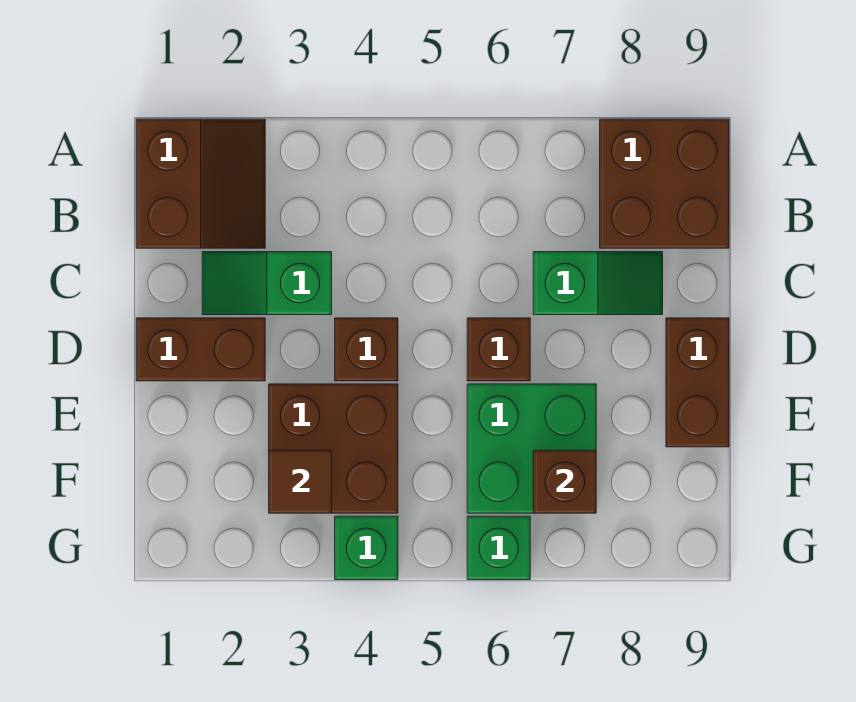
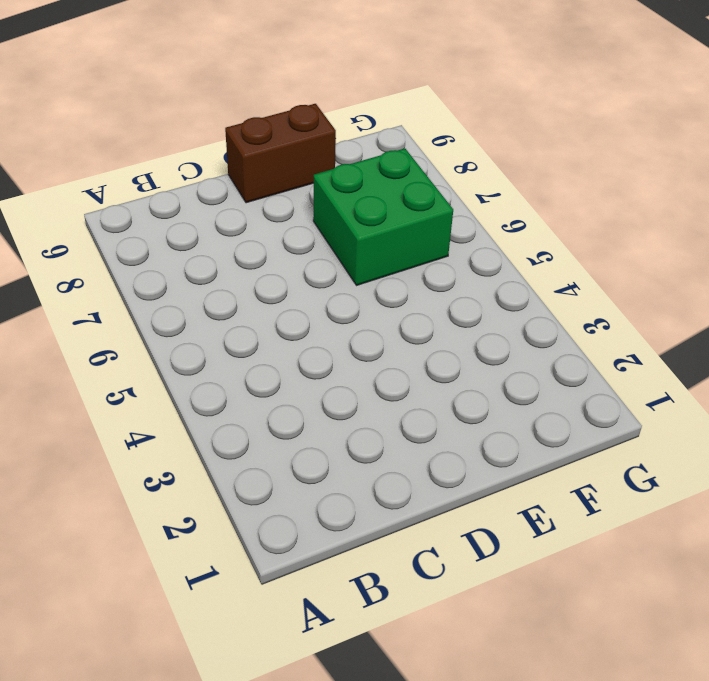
none -> brown slope A1:B2 level 1 top 1
none -> brown brick A8:B9 level 1
none -> green slope C2:C3 level 1 top 3

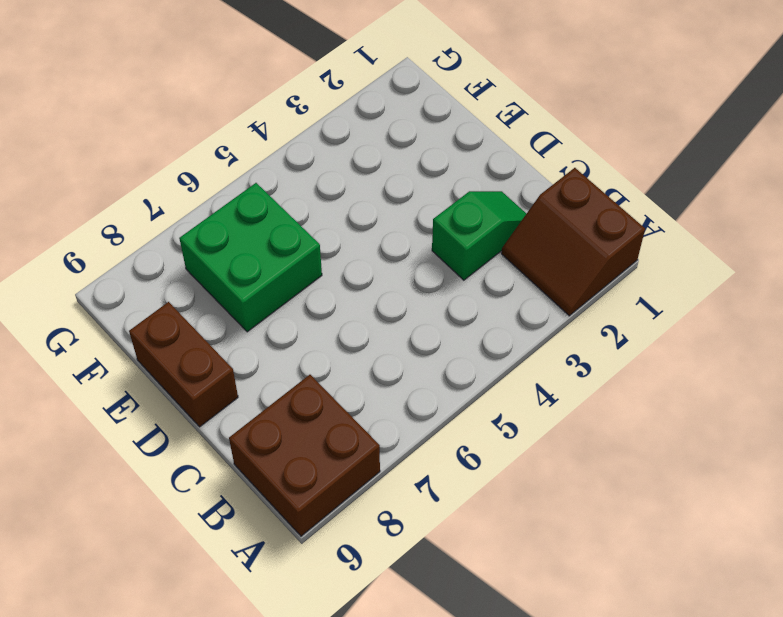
none -> green slope C7:C8 level 1 top 7
none -> brown brick D1:D2 level 1
none -> brown brick D4 level 1

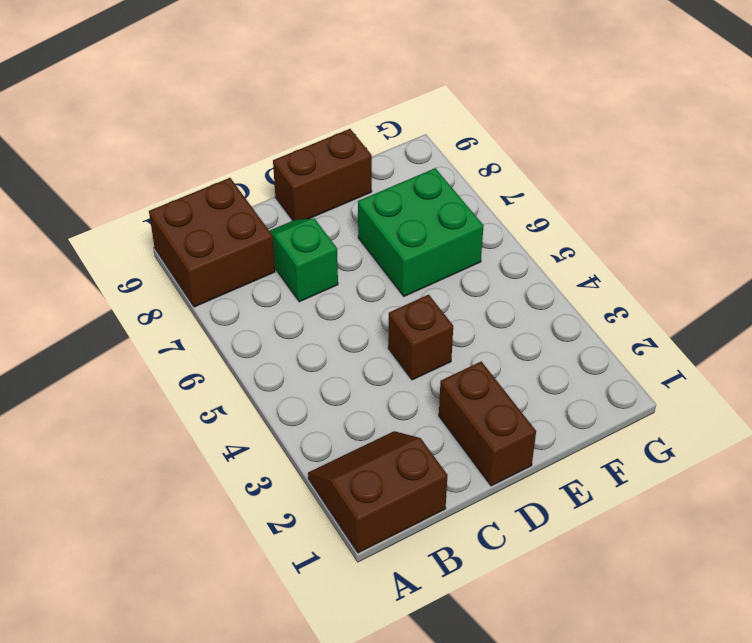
none -> green slope C2:C3 level 1 top 3
none -> brown brick D6 level 1
none -> brown brick E3:F4 level 1

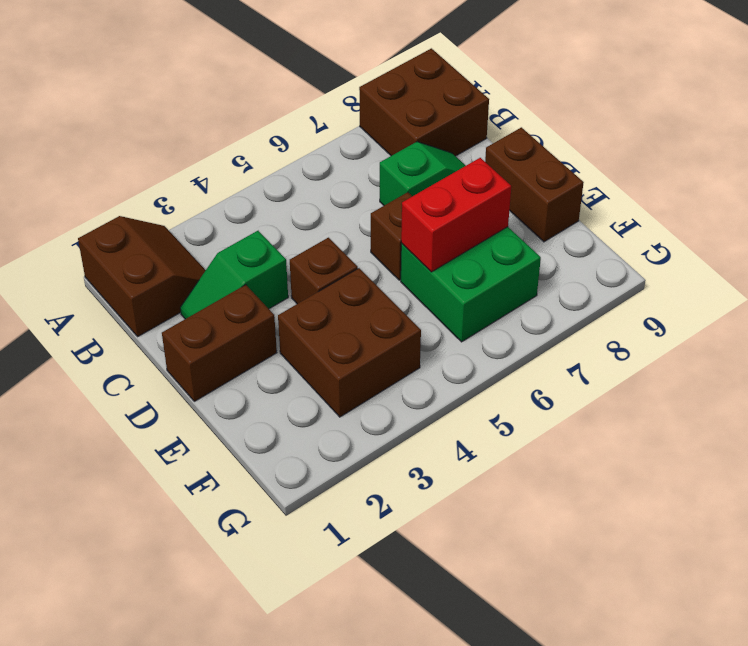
red brick E6:E7 level 2 -> none
none -> green brick G4 level 1
none -> green brick G6 level 1
none -> brown tile F3 level 2

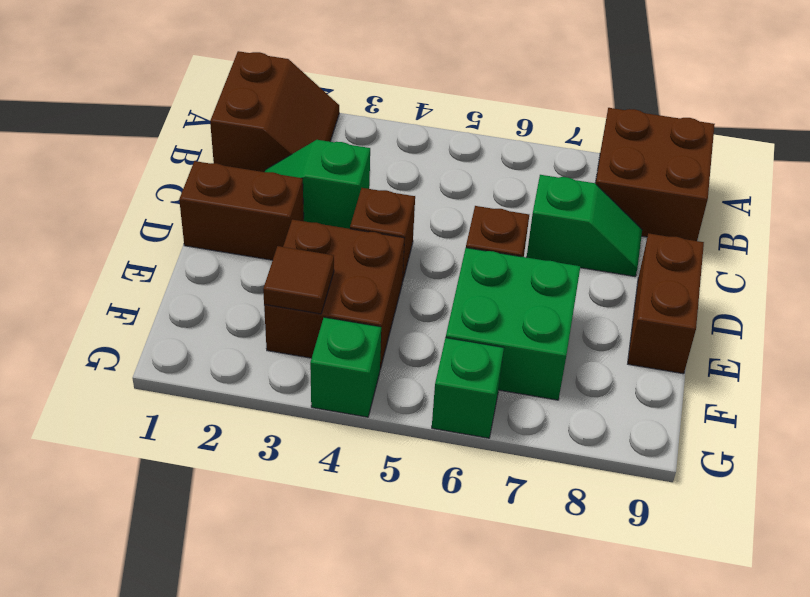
none -> brown brick F7 level 2

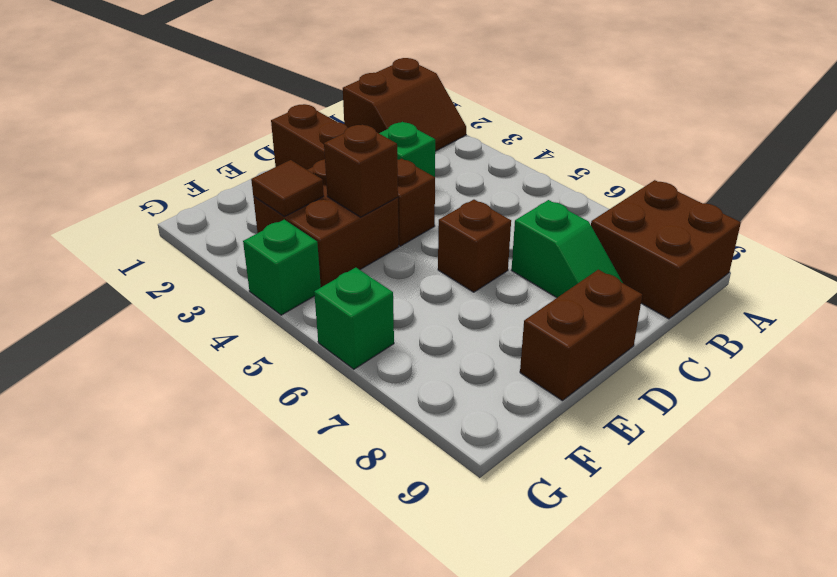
brown brick E4 level 2 -> brown brick F7 level 2
none -> green brick E6:F7 level 1

